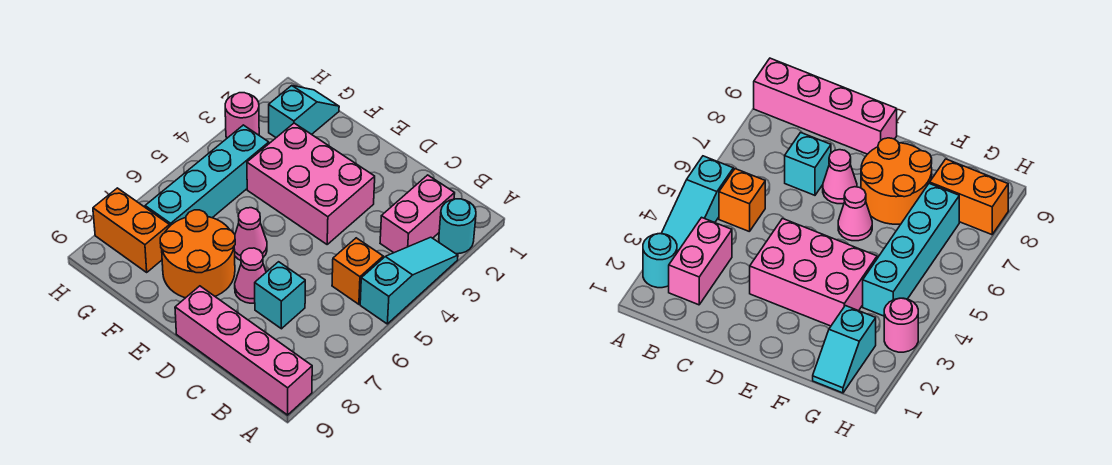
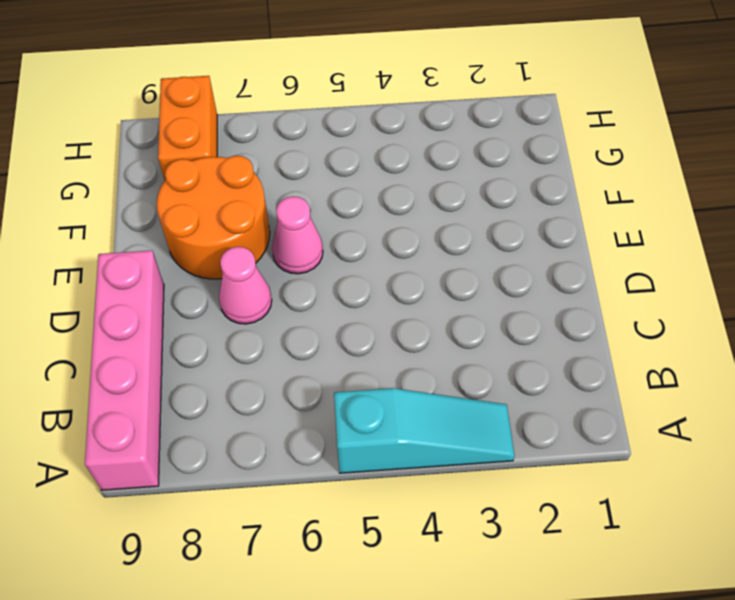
none -> cyan round brick A2 level 1
none -> pink brick B2:B3 level 1
none -> orange brick B5 level 1

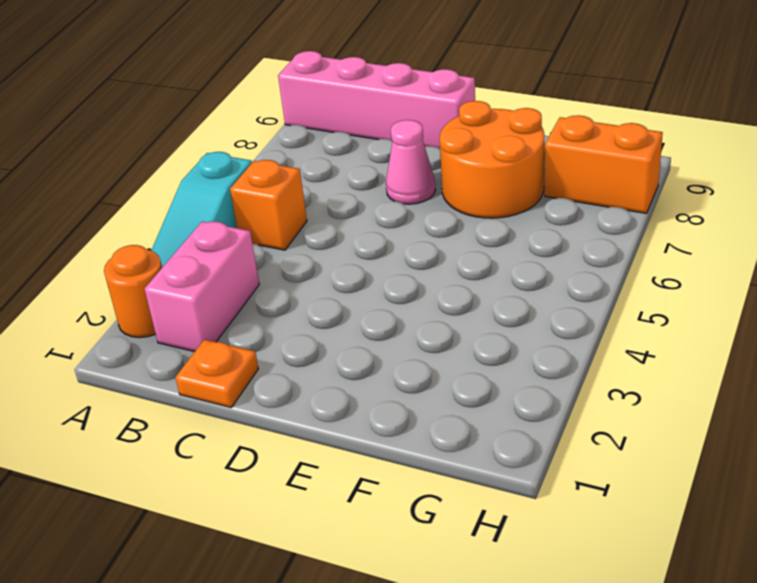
orange round brick A2 level 1 -> cyan round brick A2 level 1
orange plate C1 level 1 -> none
none -> cyan brick C7 level 1
none -> pink brick D3:F4 level 1
none -> pink cone E6 level 1

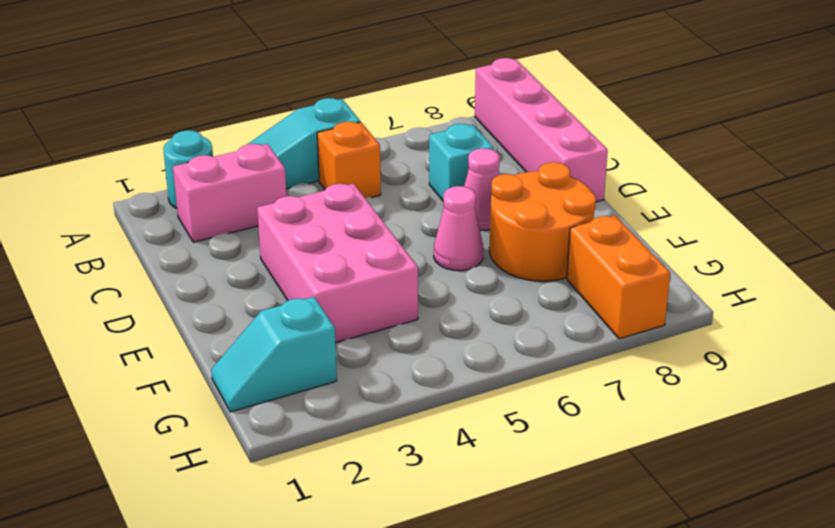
none -> cyan brick G4:G7 level 1
none -> pink round brick H3 level 1

